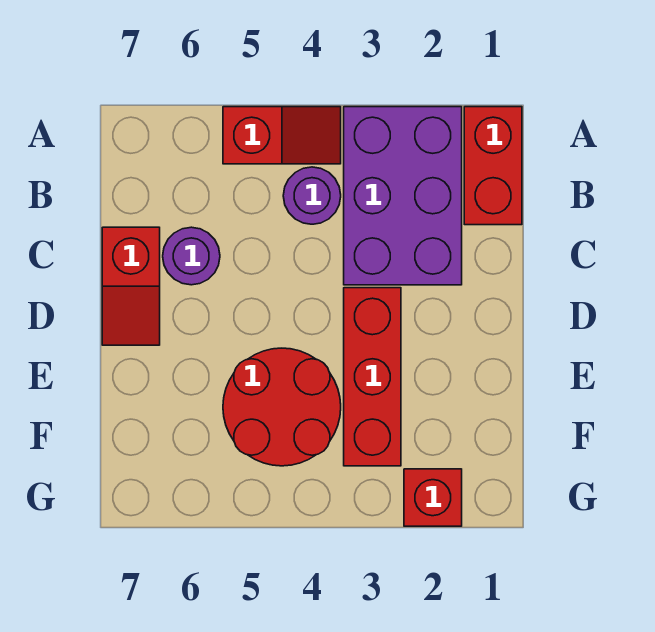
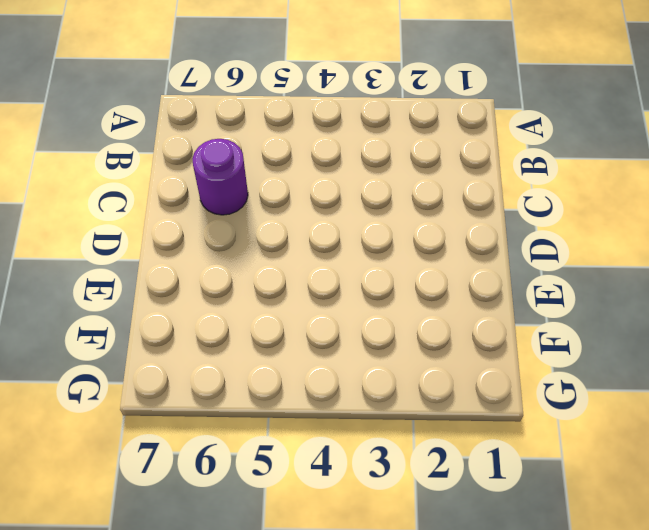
none -> red brick A1:B1 level 1
none -> purple brick A2:C3 level 1

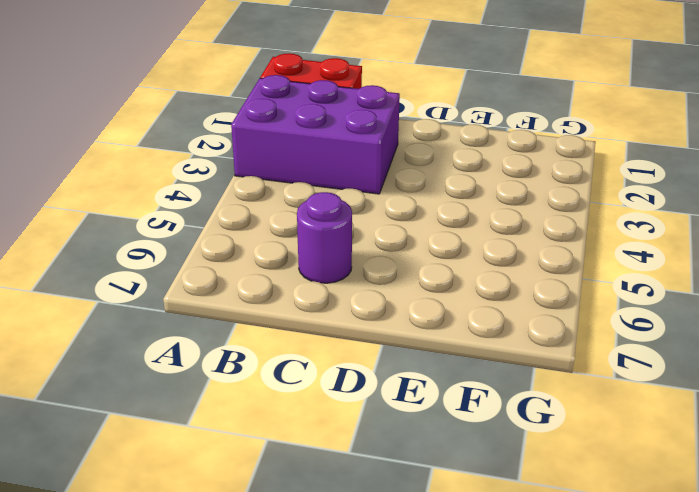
none -> red slope A4:A5 level 1 top 5
none -> purple round brick B4 level 1

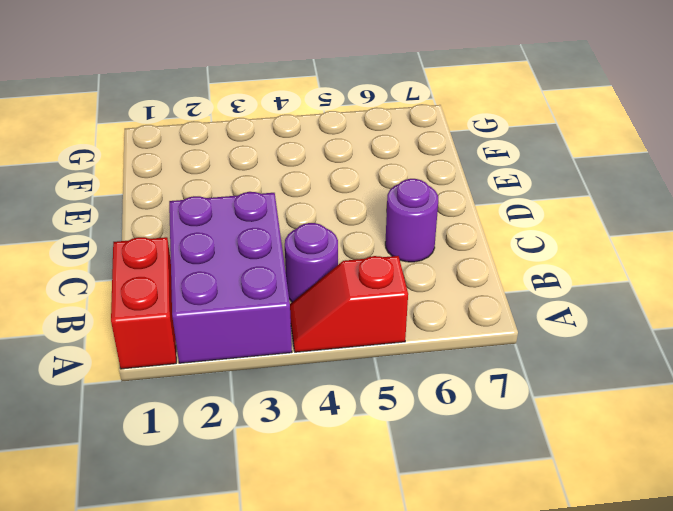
none -> red slope C7:D7 level 1 top C
none -> red brick D3:F3 level 1

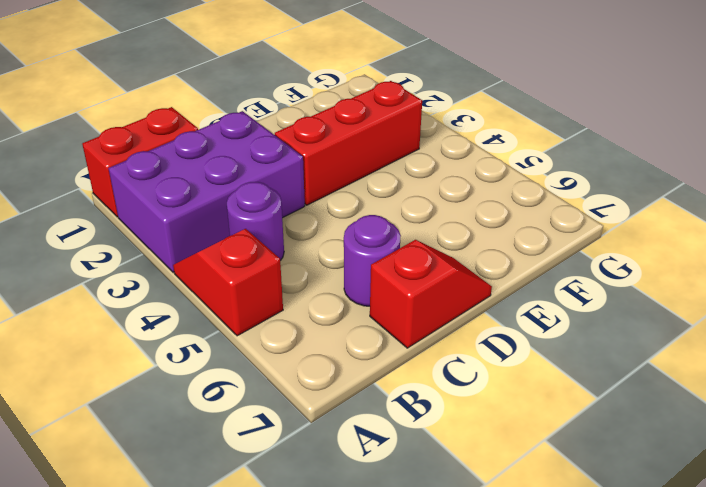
none -> red round brick E4:F5 level 1
none -> red brick G2 level 1

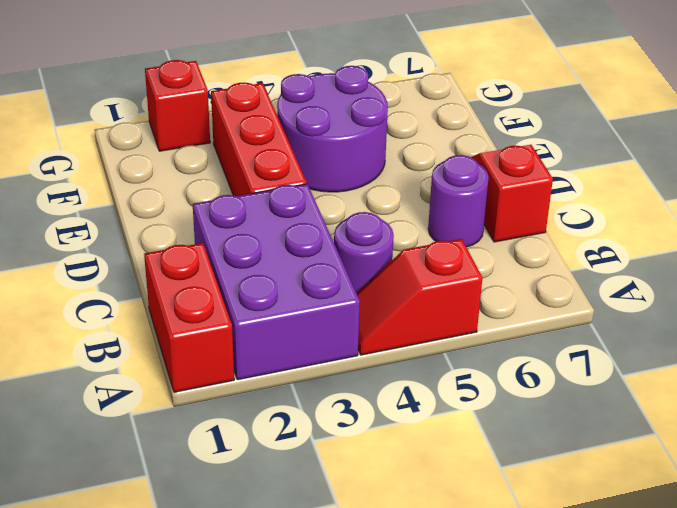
purple round brick E4:F5 level 1 -> red round brick E4:F5 level 1

